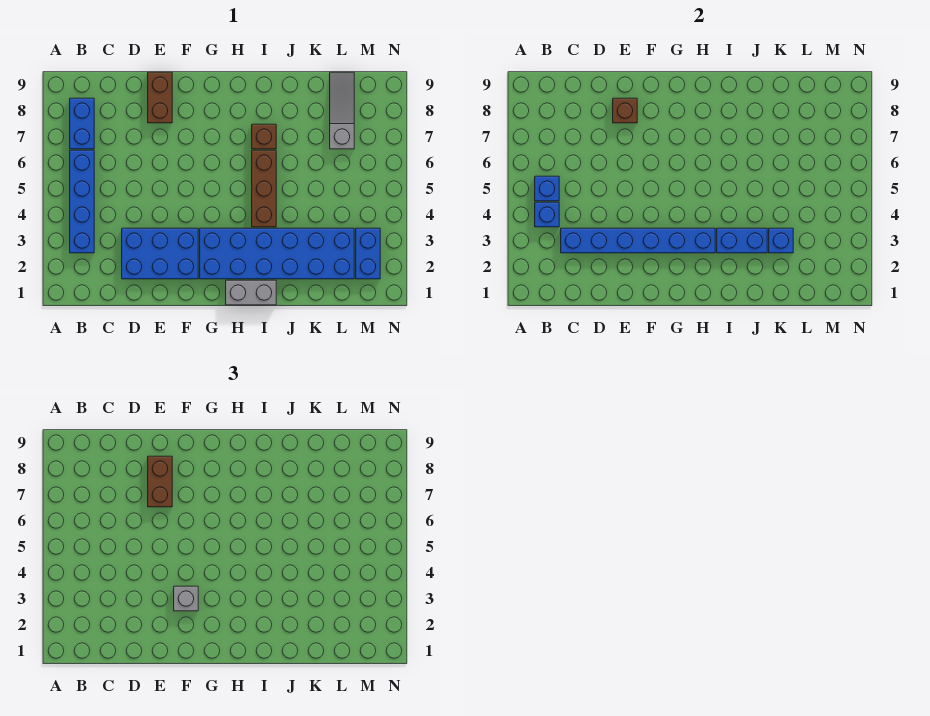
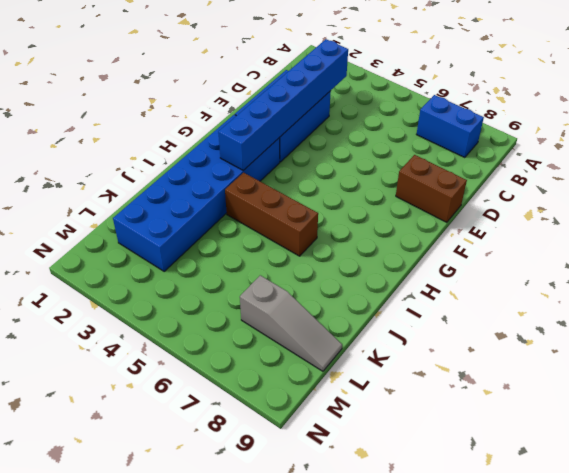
none -> blue brick B3:B6 level 1
none -> grey brick H1:I1 level 1
none -> brown brick I7 level 1

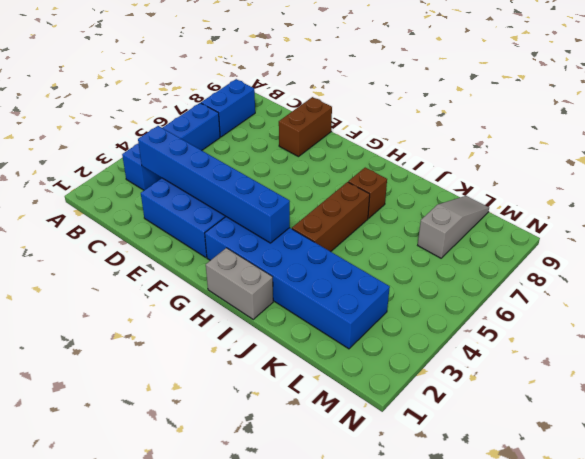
none -> blue brick M2:M3 level 1
none -> blue brick B4 level 2
none -> blue brick B5 level 2

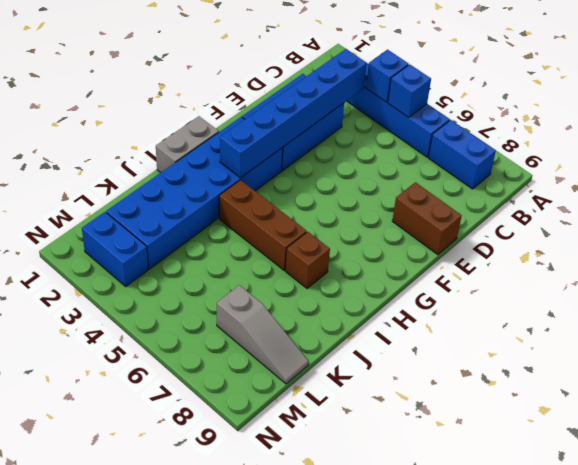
none -> brown brick E8 level 2
none -> blue brick I3:J3 level 2
none -> blue brick K3 level 2

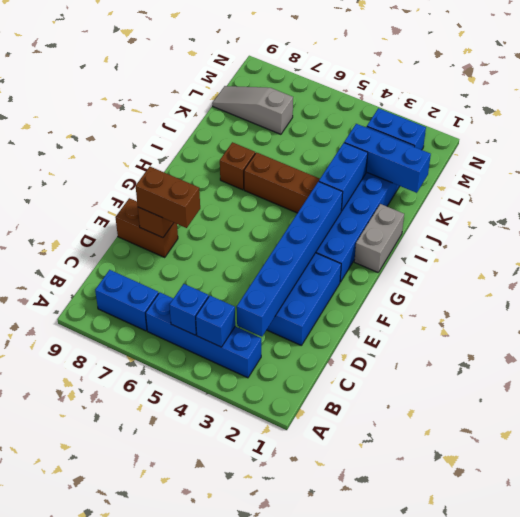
blue brick K1:K3 level 2 -> blue brick K3 level 2
none -> grey brick F3 level 3

